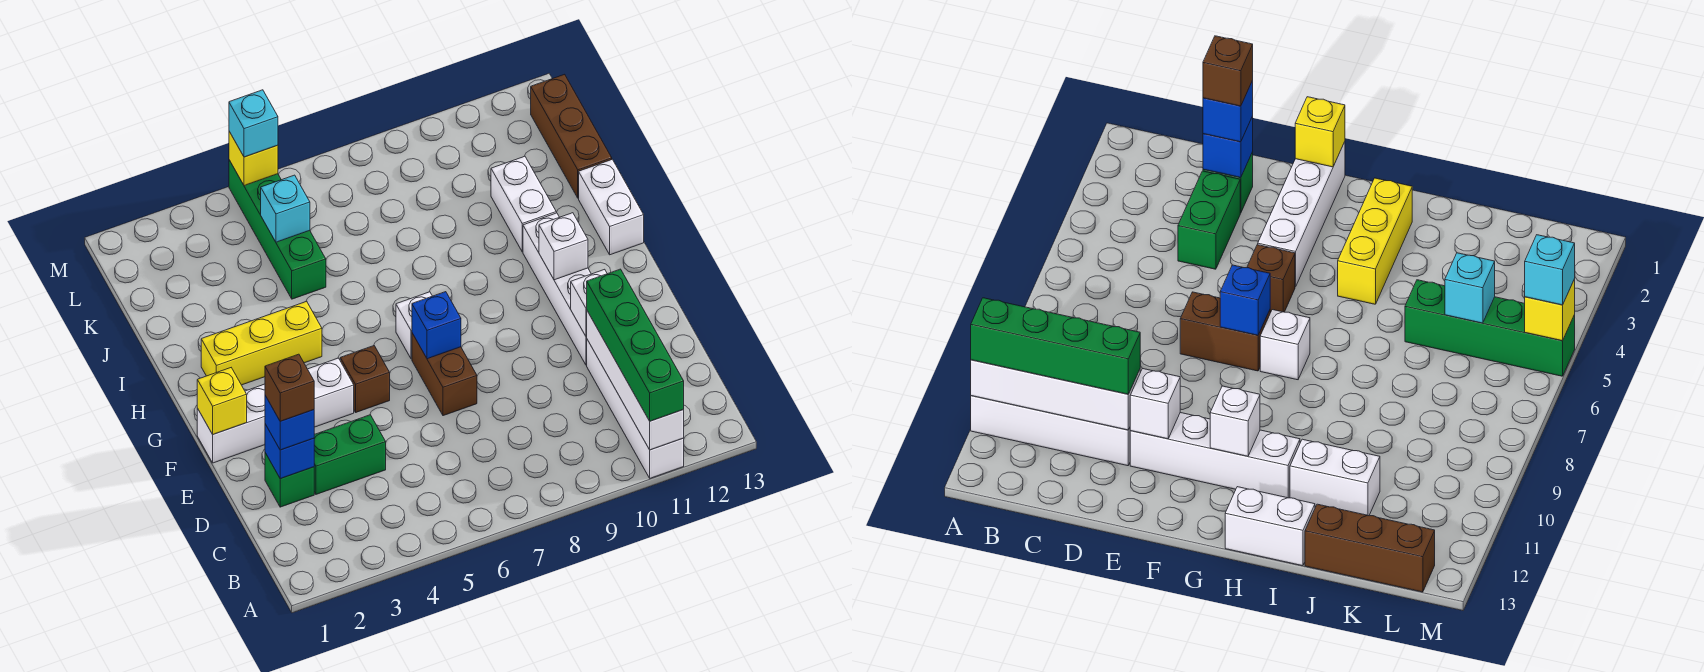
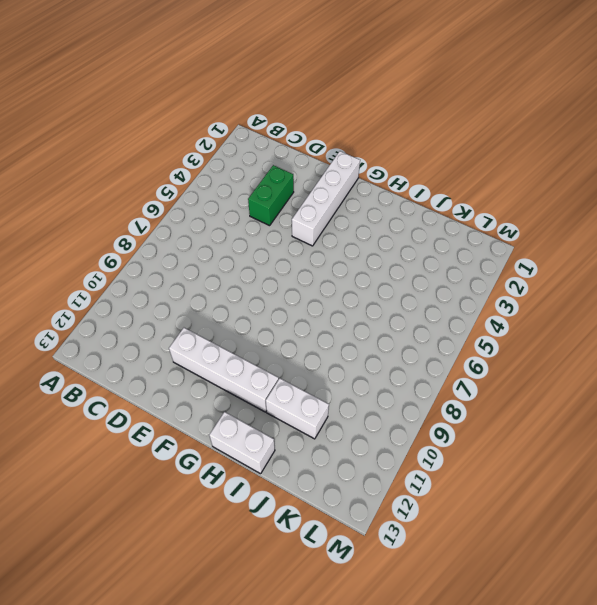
none -> white brick A11:D11 level 1
none -> green brick D2 level 1
none -> brown brick E7:F7 level 1

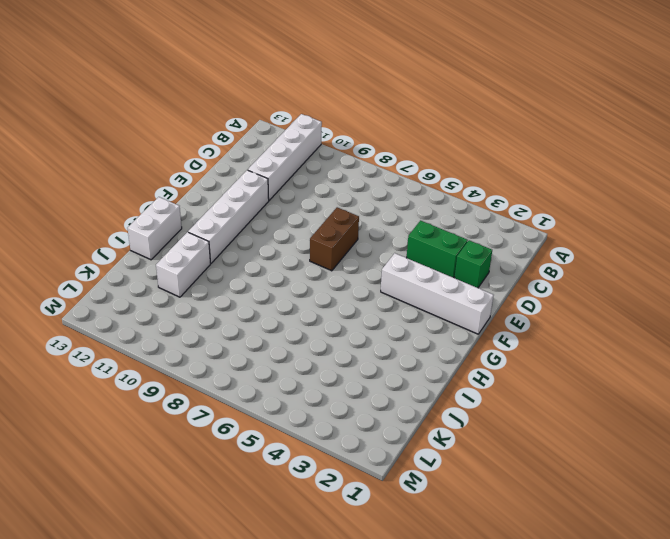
none -> brown brick F5 level 1
none -> white brick G7 level 1
none -> yellow brick H2:H4 level 1

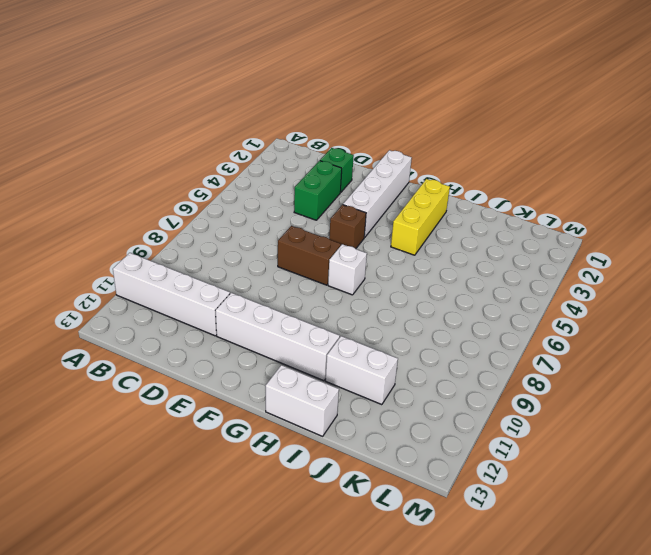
none -> green brick J5:M5 level 1
none -> brown brick J13:L13 level 1
none -> white brick A11:D11 level 2

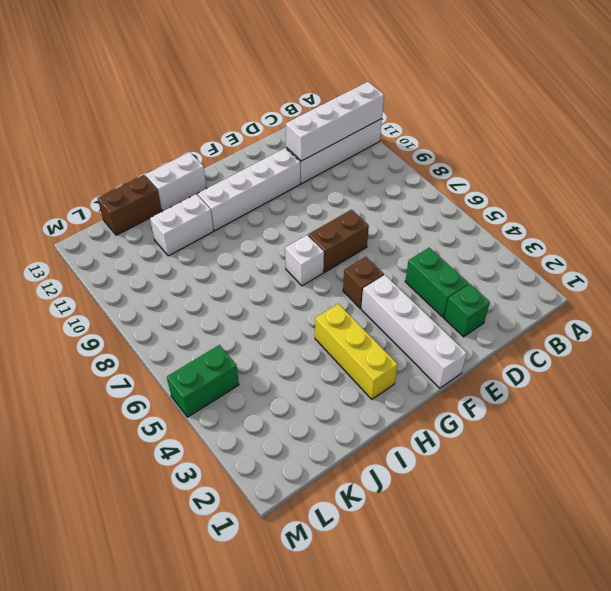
brown brick J13:K13 level 1 -> brown brick J13:L13 level 1
green brick L5:M5 level 1 -> green brick J5:M5 level 1
none -> blue brick D2 level 2
none -> white brick E11 level 2
none -> yellow brick F1 level 2

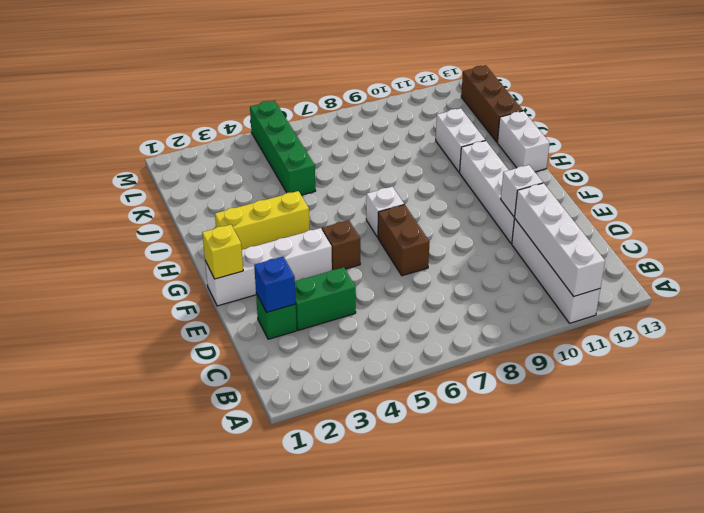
none -> blue brick F7 level 2
none -> white brick G11 level 2
none -> cyan brick K5 level 2

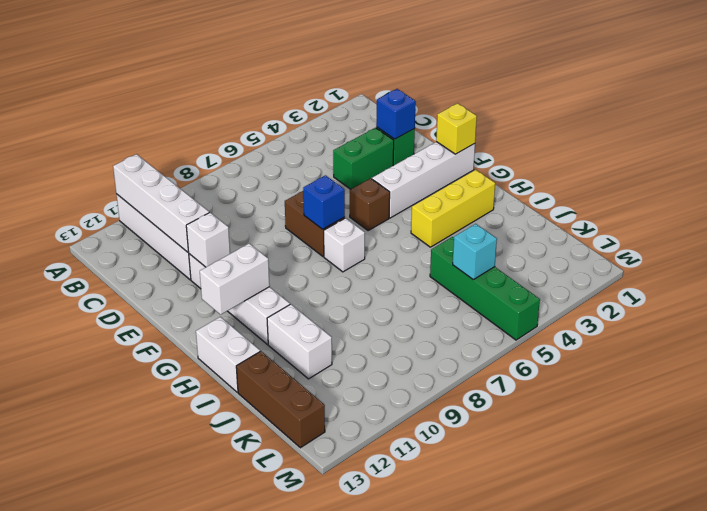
white brick G11:G12 level 2 -> white brick G11 level 2
none -> yellow brick M5 level 2
none -> green brick A11:D11 level 3
none -> blue brick D2 level 3

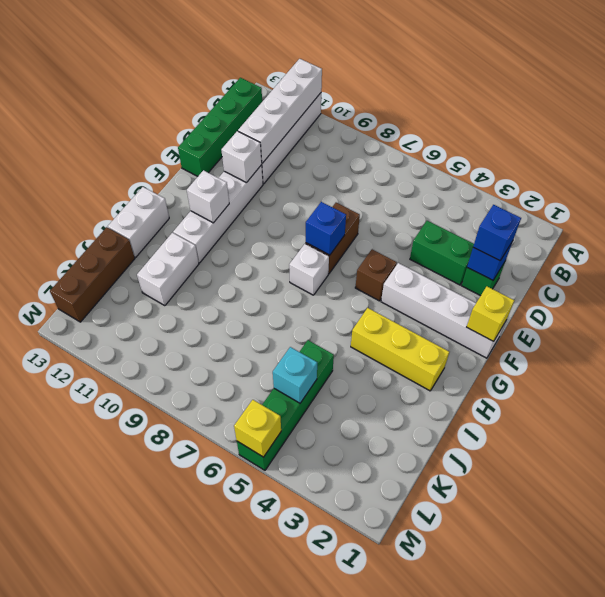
green brick B13:E13 level 1 -> green brick A11:D11 level 3
none -> cyan brick M5 level 3
none -> brown brick D2 level 4

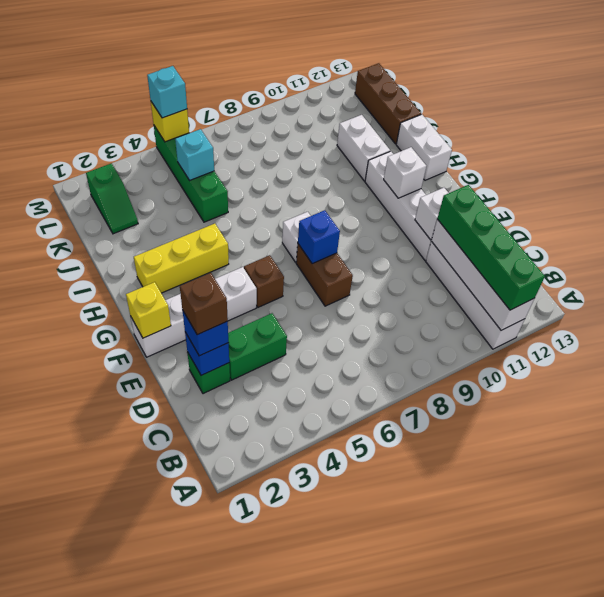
green slope K2:L2 level 1 top L -> none

